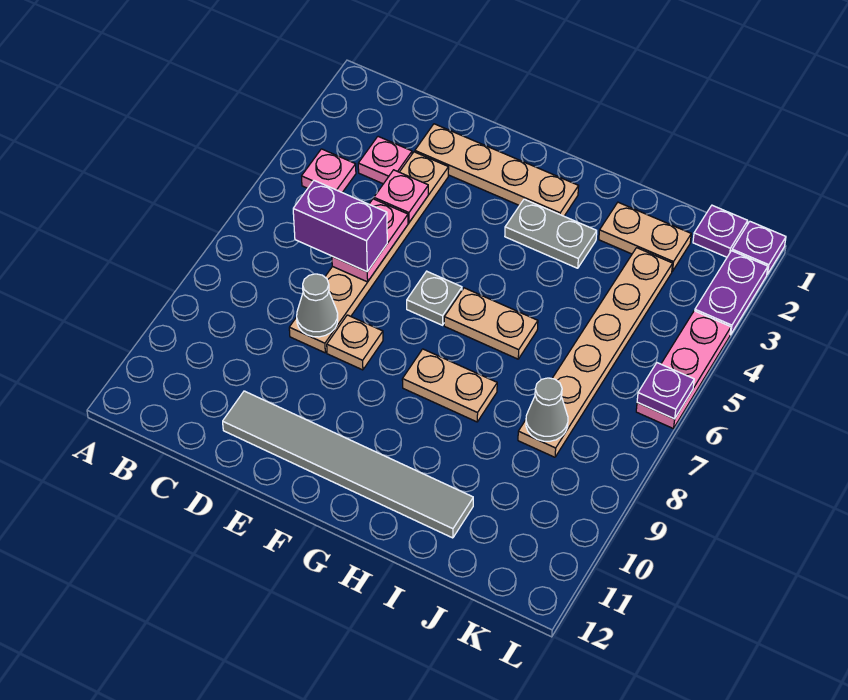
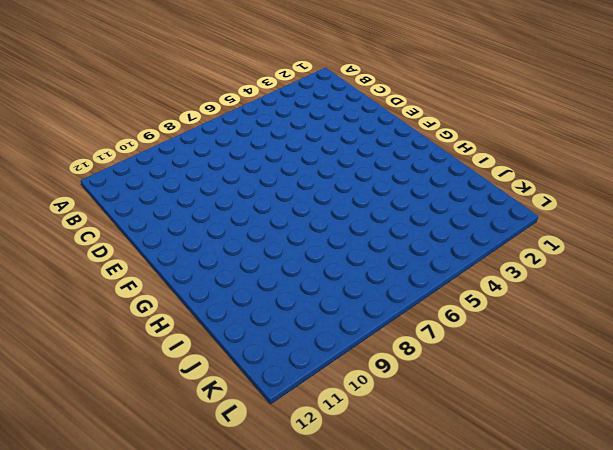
none -> pink plate B4 level 1
none -> pink plate C3 level 1
none -> tan plate D2:G2 level 1

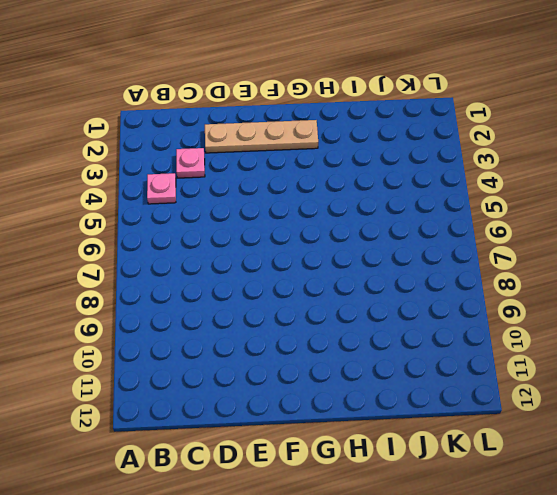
none -> tan plate D3:D8 level 1
none -> grey tile D11:I11 level 1
none -> tan plate E8 level 1

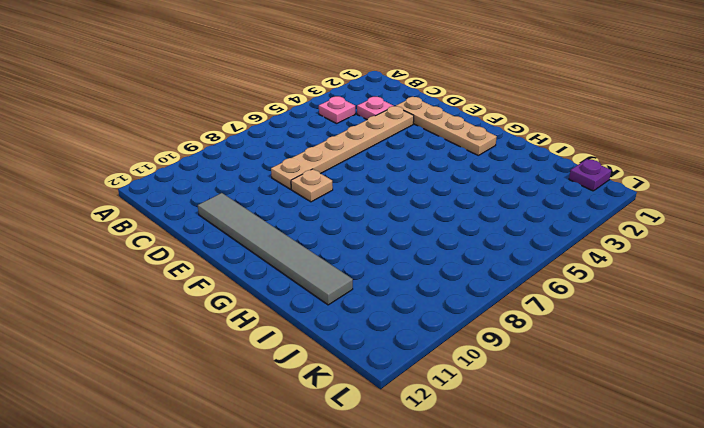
none -> grey plate F6 level 1
none -> grey plate G3:H3 level 1
none -> tan plate G6:H6 level 1

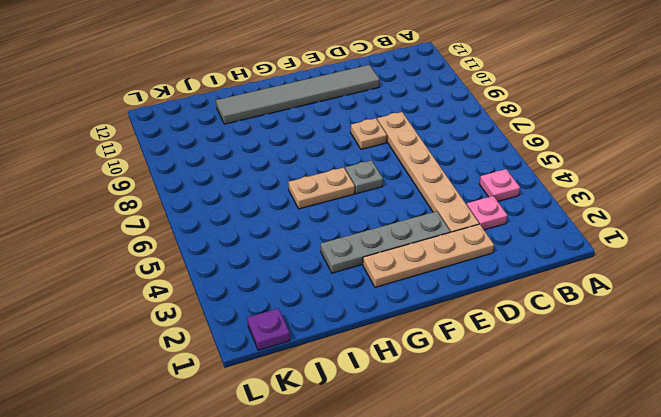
grey plate E3:H3 level 1 -> grey plate G3:H3 level 1
none -> tan plate G8:H8 level 1
none -> tan plate I2:J2 level 1
none -> tan plate J3:J8 level 1

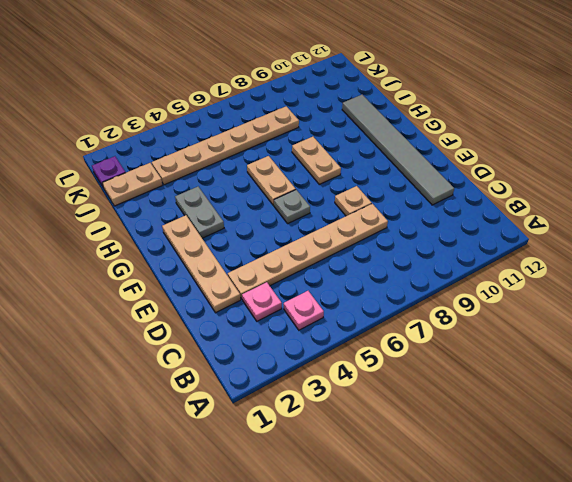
tan plate J1:J2 level 1 -> tan plate I2:J2 level 1
none -> purple plate L1 level 1
none -> purple plate L2:L3 level 1
none -> pink plate L4:L6 level 1

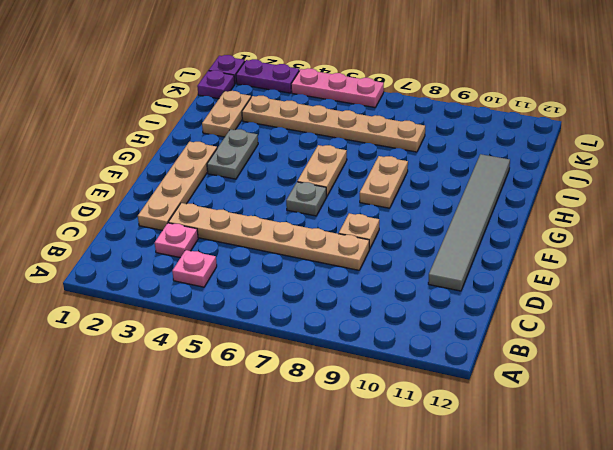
none -> pink plate D4 level 2
none -> pink plate D5:D6 level 2
none -> grey cone D8 level 2

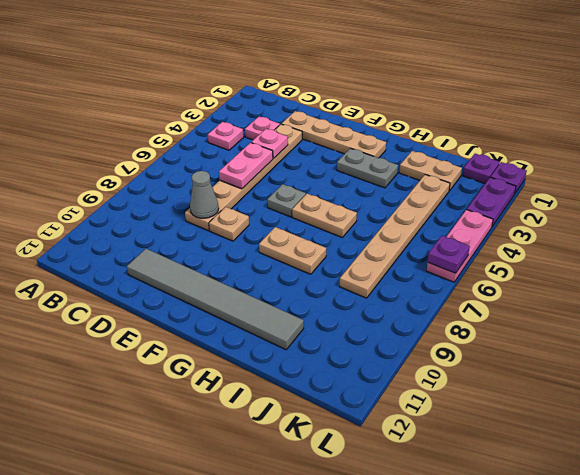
none -> grey cone J8 level 2
none -> purple brick C6:D6 level 3

